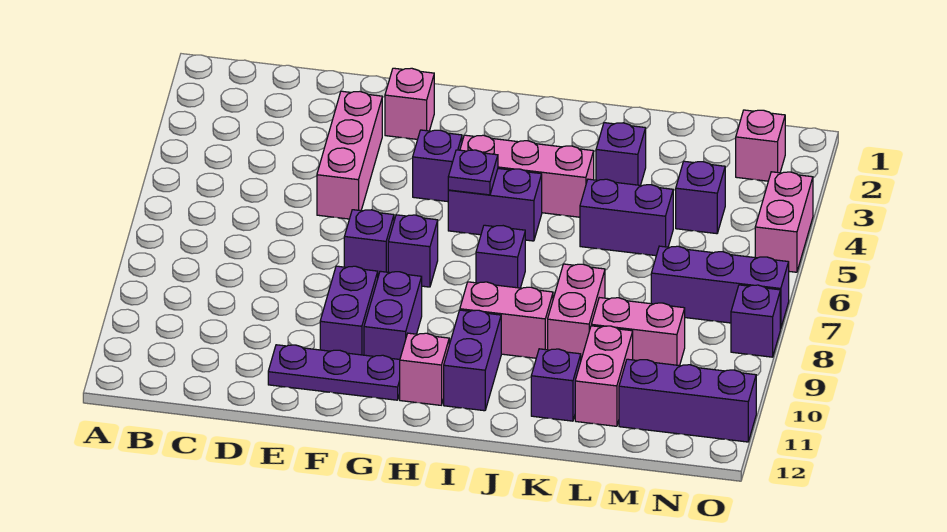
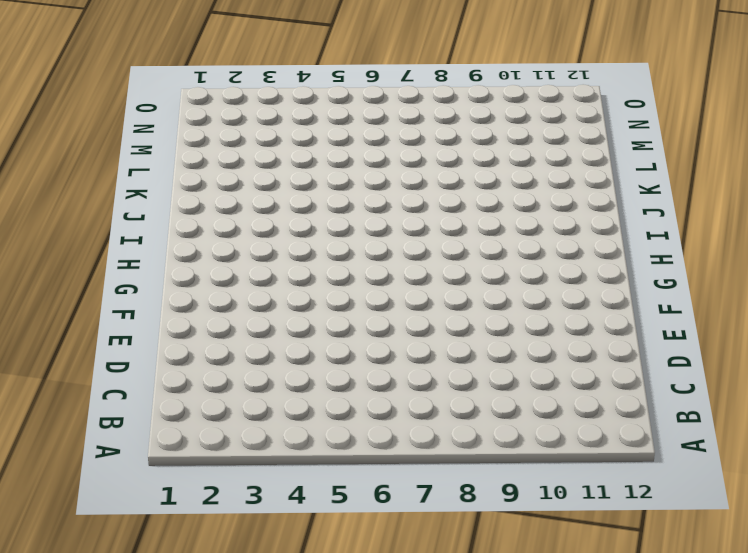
none -> pink brick E3:E5 level 1
none -> purple plate E11:G11 level 1
none -> pink brick F2 level 1

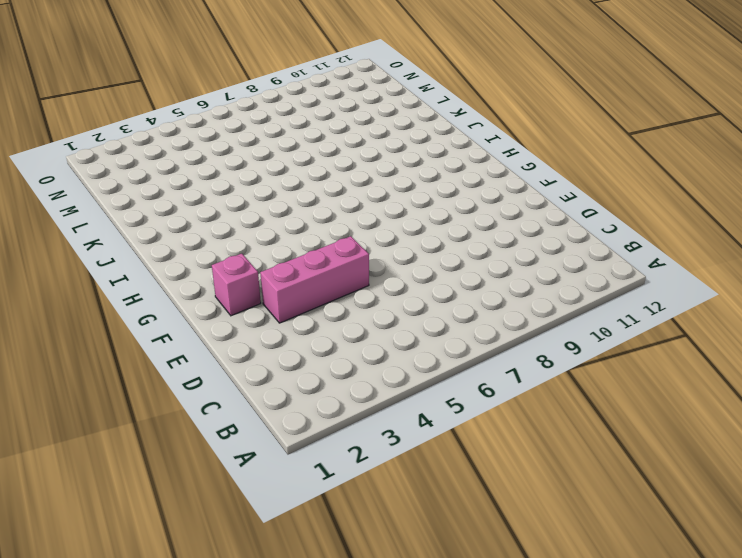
none -> purple plate E11:G11 level 1
none -> purple brick F7 level 1
none -> purple brick F9:F10 level 1

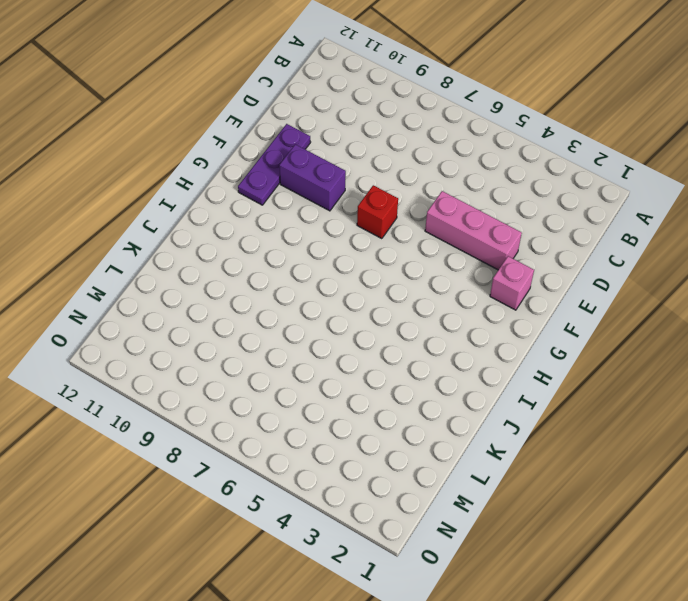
red brick F7 level 1 -> purple brick F7 level 1
none -> purple brick G4 level 1
none -> purple brick G7 level 1
none -> purple brick G9:G10 level 1

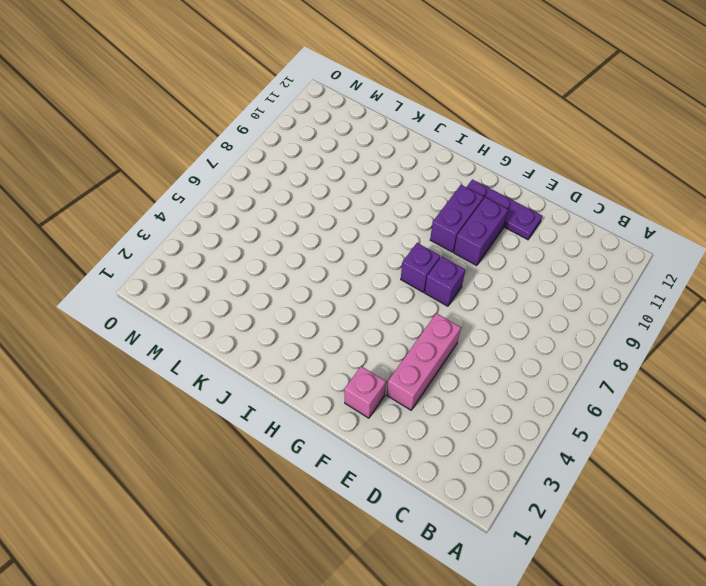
none -> purple brick G4 level 1
none -> pink brick H4:J4 level 1
none -> purple brick H5:I5 level 1

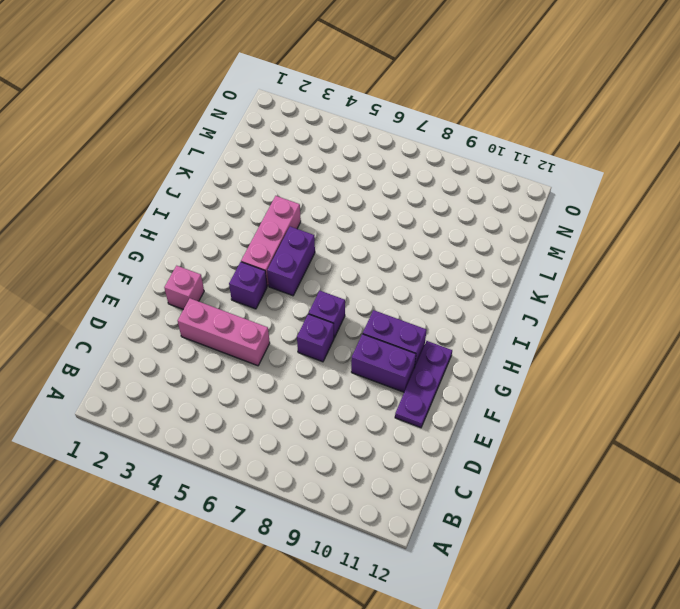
none -> pink brick H11 level 1
none -> purple brick I7 level 1
none -> pink brick I9:J9 level 1

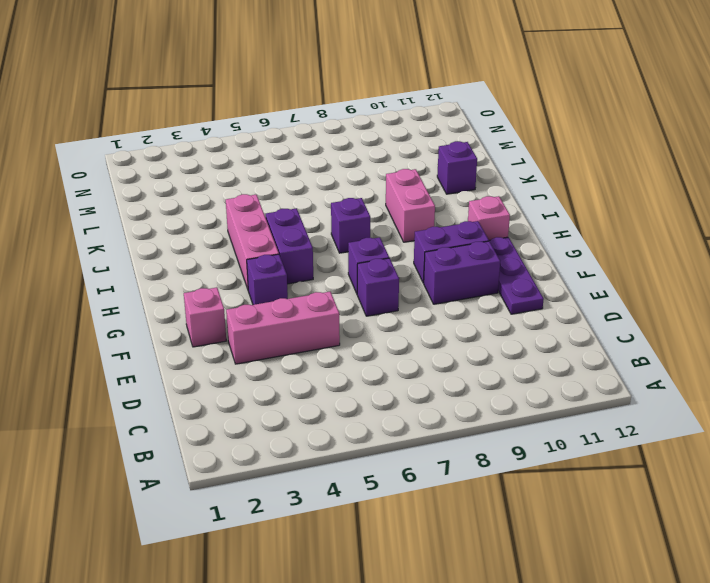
none -> purple brick I10:I11 level 1
none -> purple brick K3 level 1
none -> purple brick K5:L5 level 1

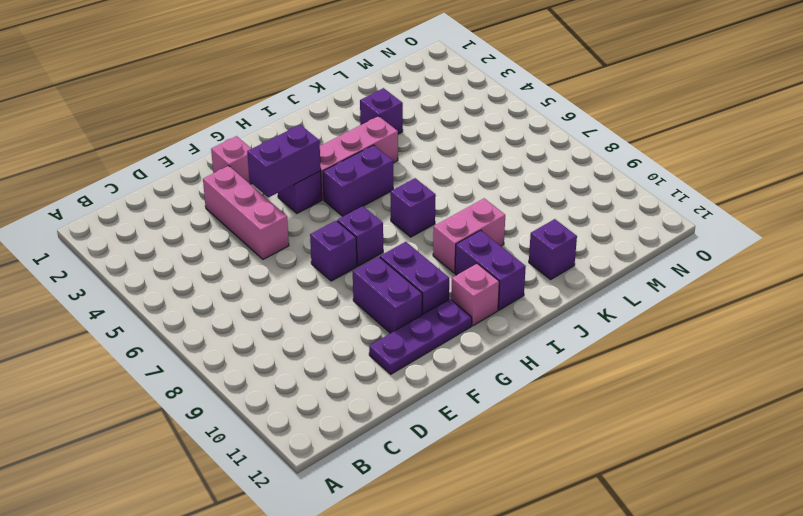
purple brick F4:G4 level 2 -> purple brick K5:L5 level 1
none -> pink brick K8:K9 level 1
none -> pink brick L9:M9 level 1
none -> pink brick L10:L11 level 1

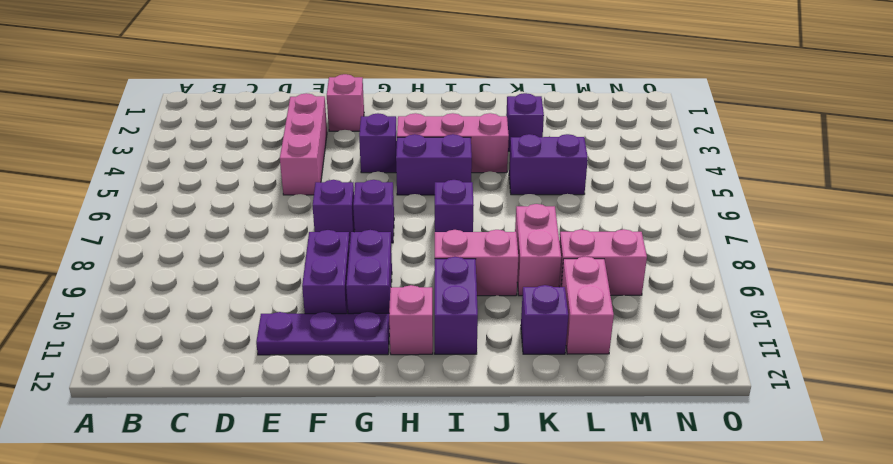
none -> purple brick M4 level 1
none -> purple brick M7:O7 level 1
none -> purple brick M11:O11 level 1

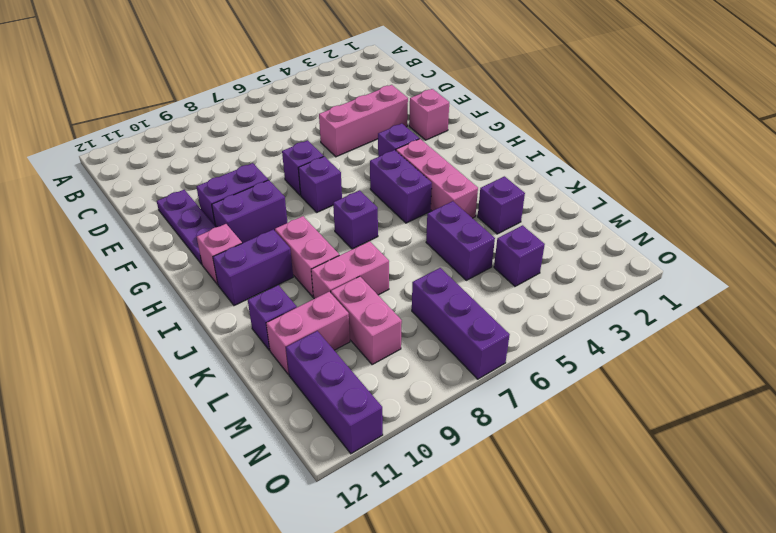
none -> pink brick N2 level 1
none -> pink brick O4:O5 level 1
none -> purple brick O8 level 1

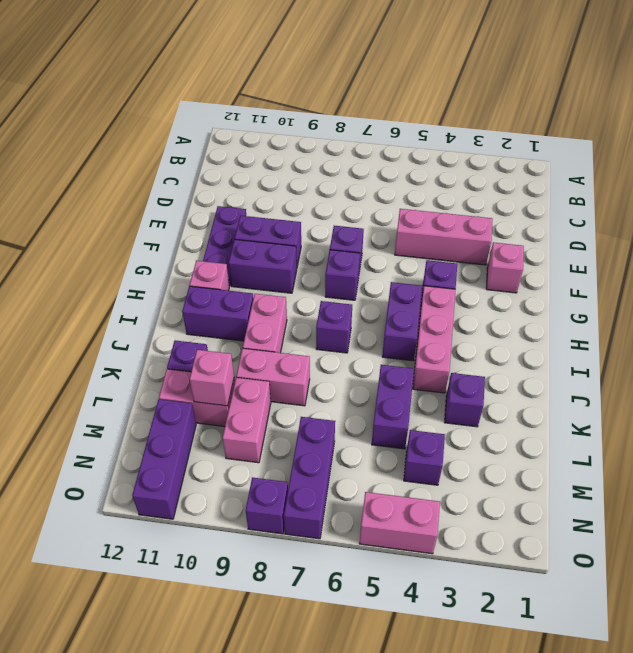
pink brick L10 level 2 -> pink brick N2 level 1
none -> purple plate H5 level 2

